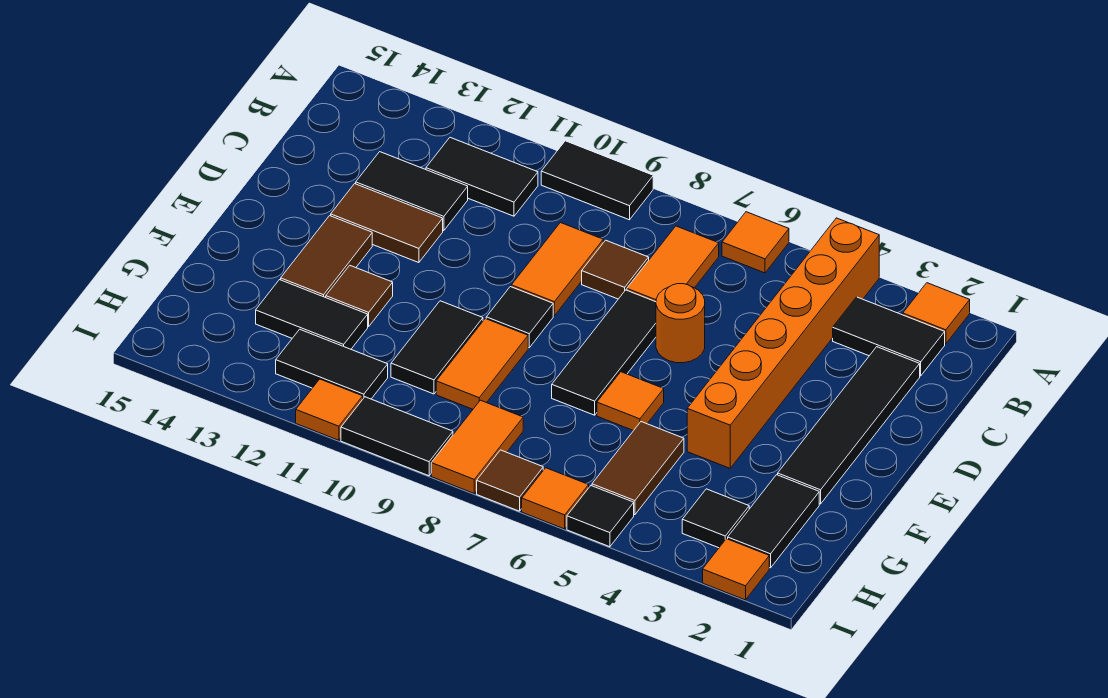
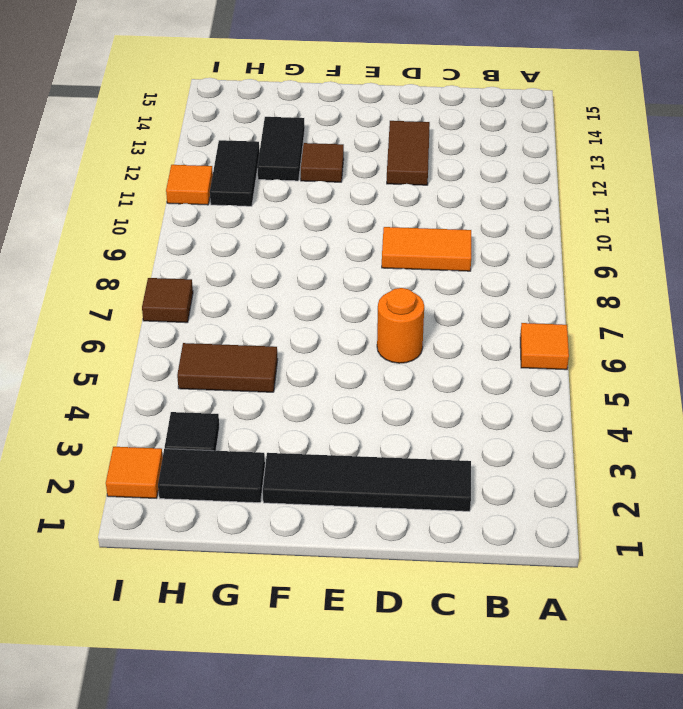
none -> orange tile A2 level 1
none -> orange brick A4:F4 level 1
none -> black tile A9:A10 level 1
none -> black tile B2:B3 level 1

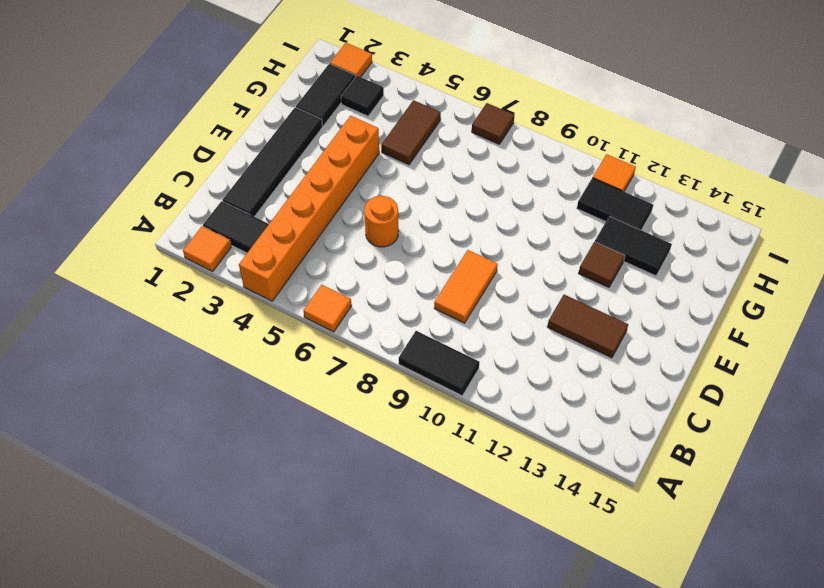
none -> orange tile B7:C7 level 1
none -> black tile B11:B12 level 1
none -> brown tile C8 level 1
none -> black tile C12:C13 level 1

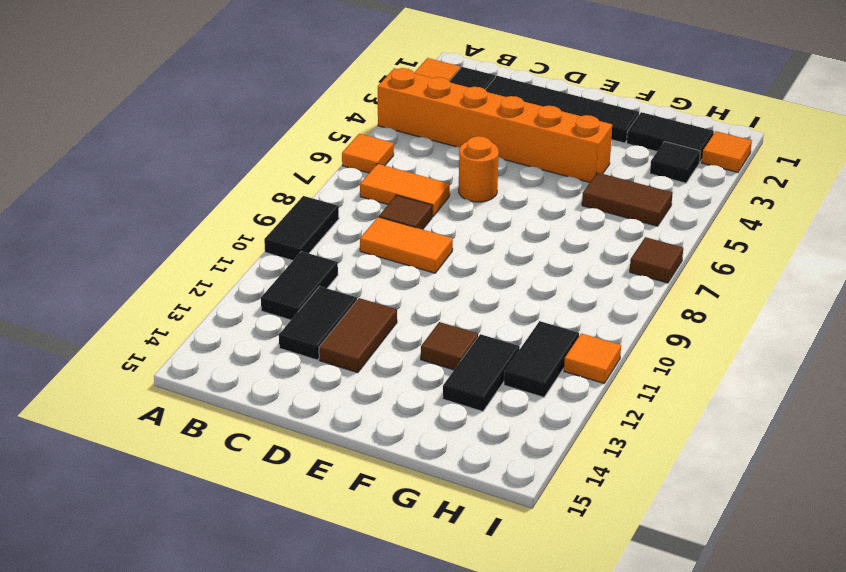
none -> black tile D7:F7 level 1
none -> black tile E9 level 1
none -> brown tile E13:F13 level 1
none -> orange tile F6 level 1

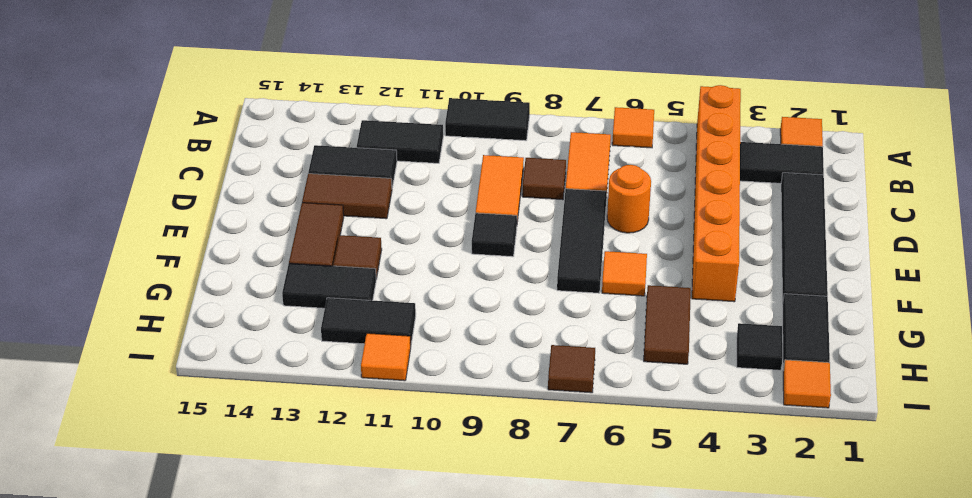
none -> orange tile F9:G9 level 1
none -> black tile F10:G10 level 1
none -> orange tile H8:I8 level 1
none -> black tile I5 level 1

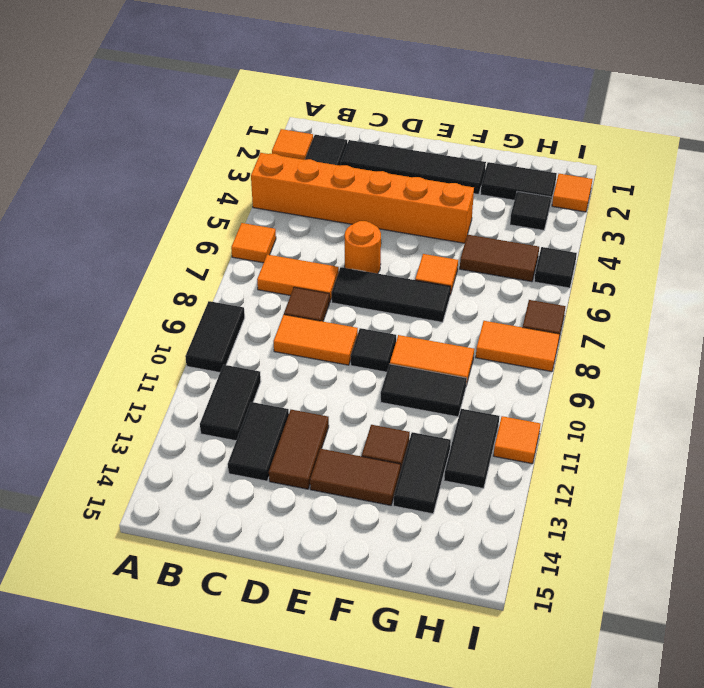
none -> orange tile I6 level 1
none -> black tile I9:I10 level 1

